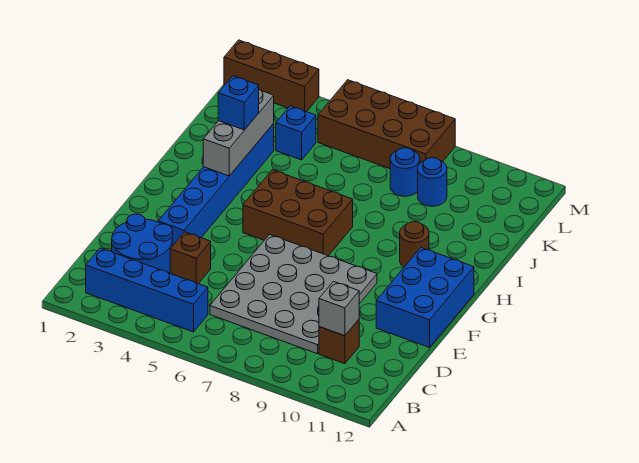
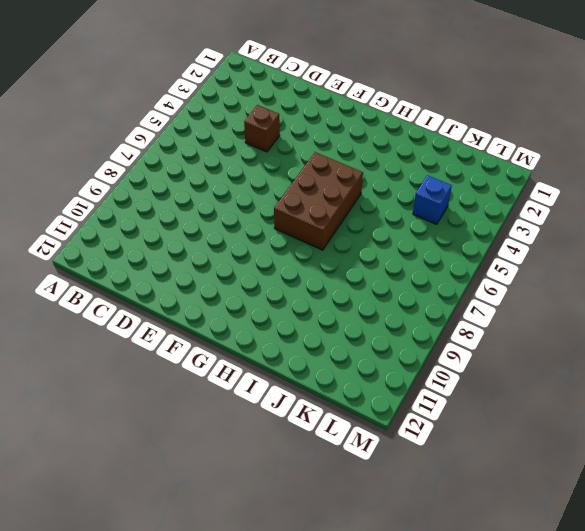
none -> blue brick B2:B5 level 1
none -> blue round brick C2:D3 level 1
none -> grey plate C6:F9 level 1

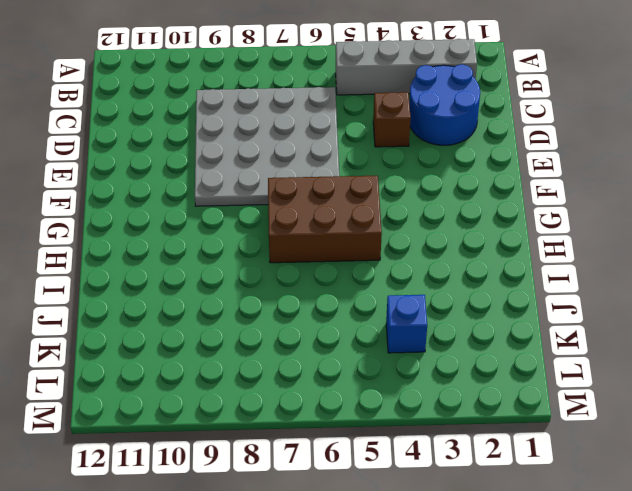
grey brick B2:B5 level 1 -> blue brick B2:B5 level 1
none -> brown brick C10 level 1
none -> blue brick E3:J3 level 1
none -> blue brick E11:G12 level 1

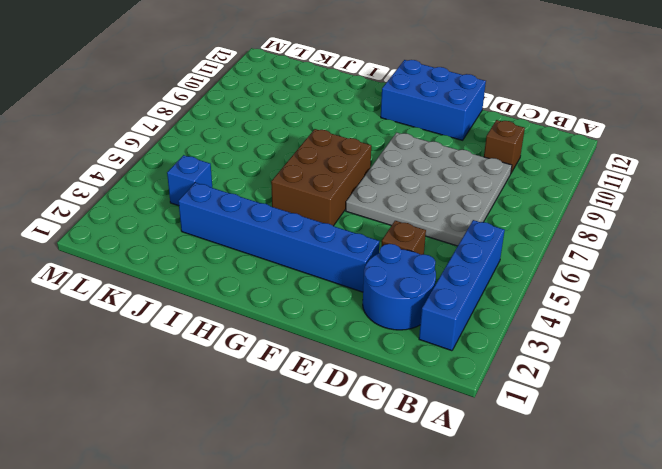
none -> brown round brick H10 level 1
none -> blue round brick K8 level 1
none -> blue round brick K9 level 1

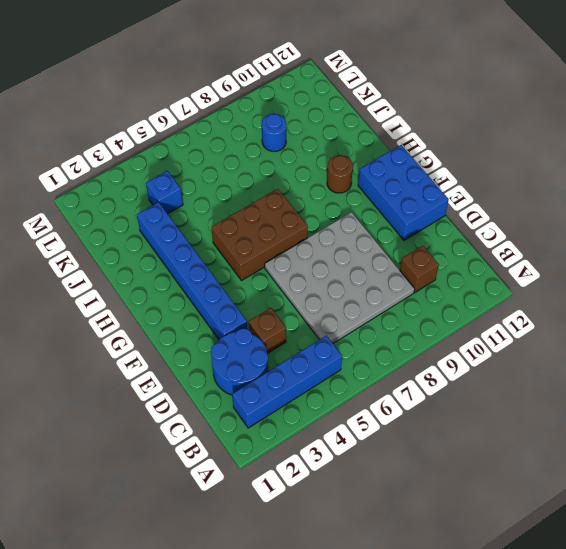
none -> blue round brick K8 level 1
none -> brown brick L5:M8 level 1
none -> brown brick M1:M3 level 1

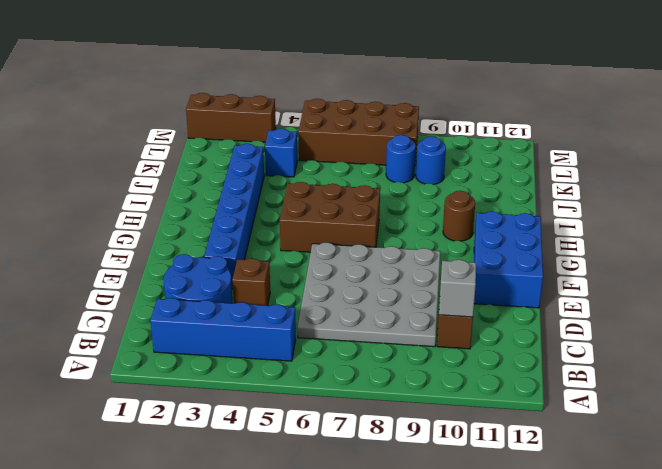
none -> grey brick H3:J3 level 2
none -> blue brick I3 level 3

